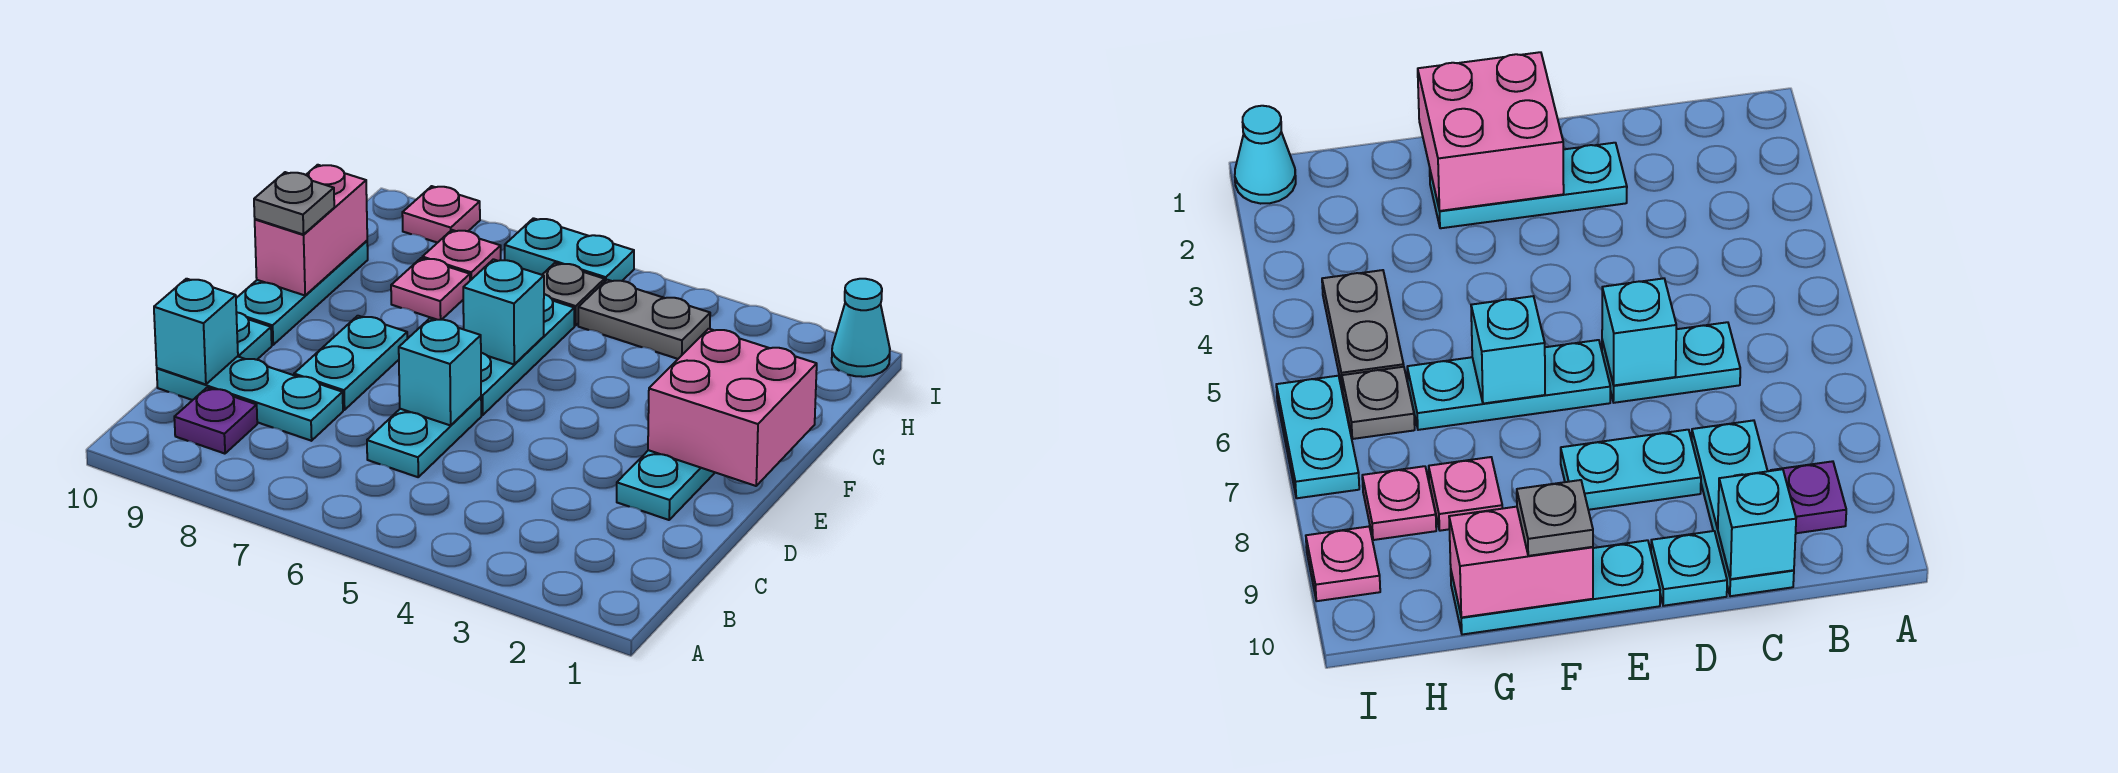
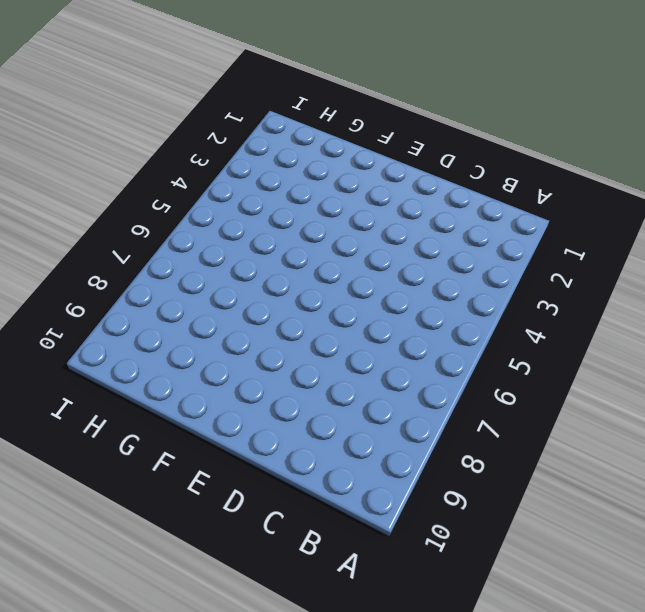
none -> purple plate B9 level 1
none -> cyan plate C6:D6 level 1
none -> cyan plate C8:C10 level 1

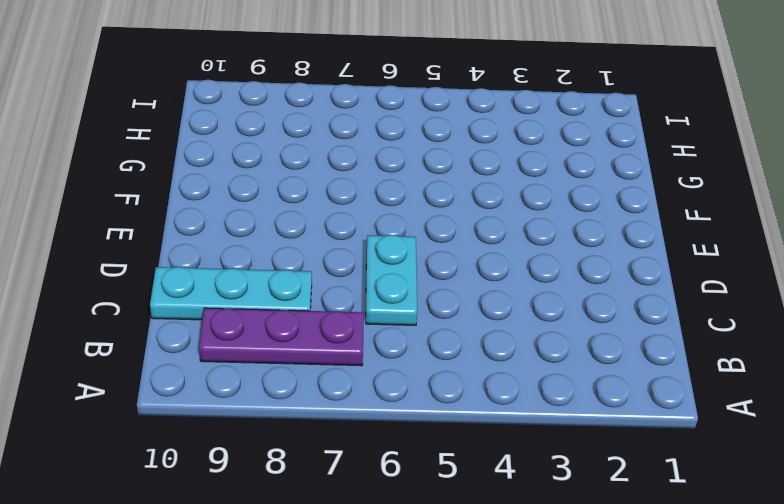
purple plate B7:B9 level 1 -> purple plate B9 level 1
none -> cyan plate D2:F2 level 1
none -> cyan plate D8:E8 level 1
none -> cyan plate D10 level 1

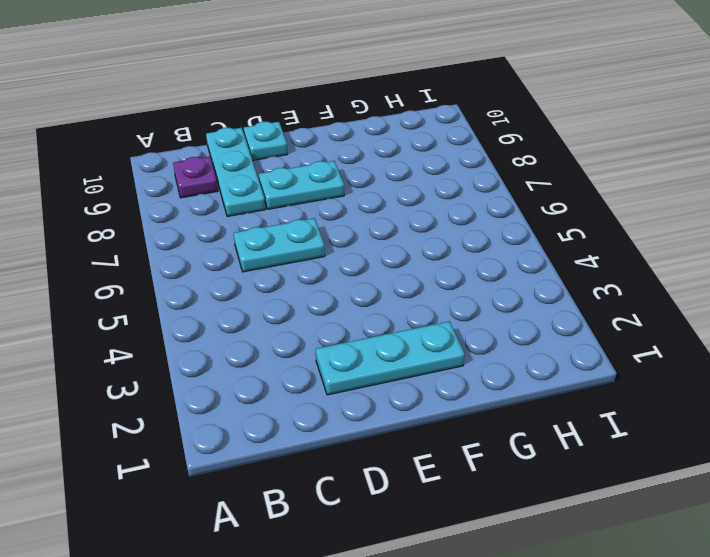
none -> cyan plate E6:G6 level 1
none -> cyan plate E10:G10 level 1
none -> pink plate G8 level 1

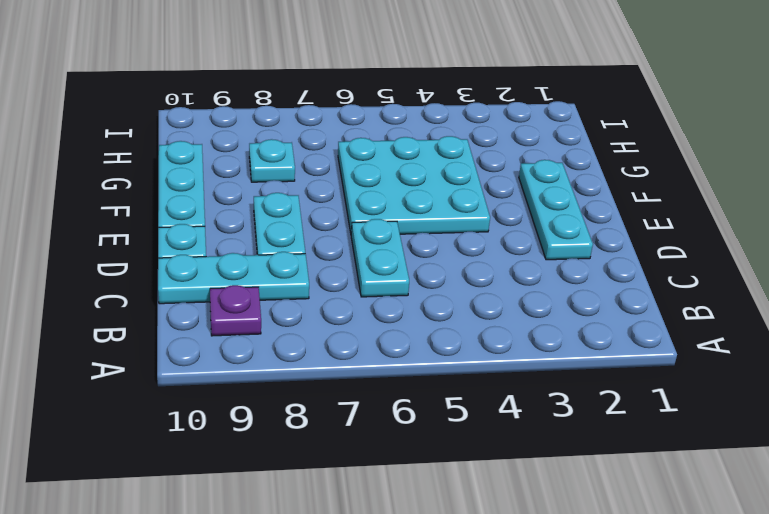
cyan plate E4:G6 level 1 -> cyan plate E6:G6 level 1
cyan plate G8 level 1 -> pink plate G8 level 1
none -> grey plate H4:H5 level 1
none -> grey plate H6 level 1
none -> pink plate H8 level 1

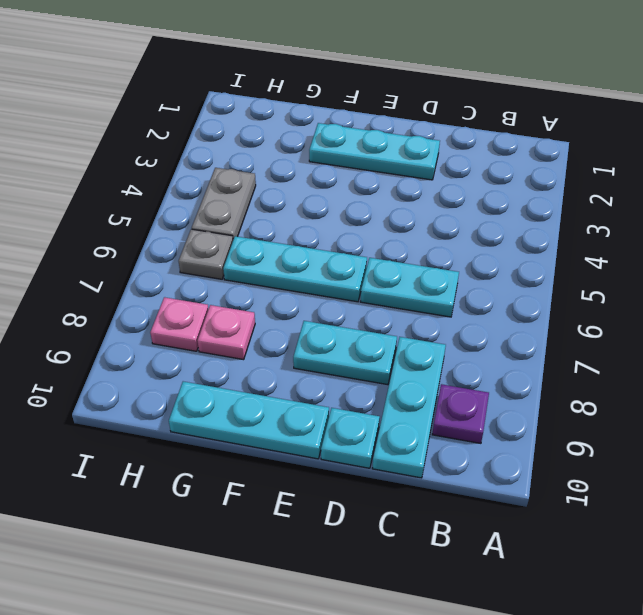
none -> cyan cone I1 level 1
none -> cyan plate I6:I7 level 1
none -> pink plate I9 level 1

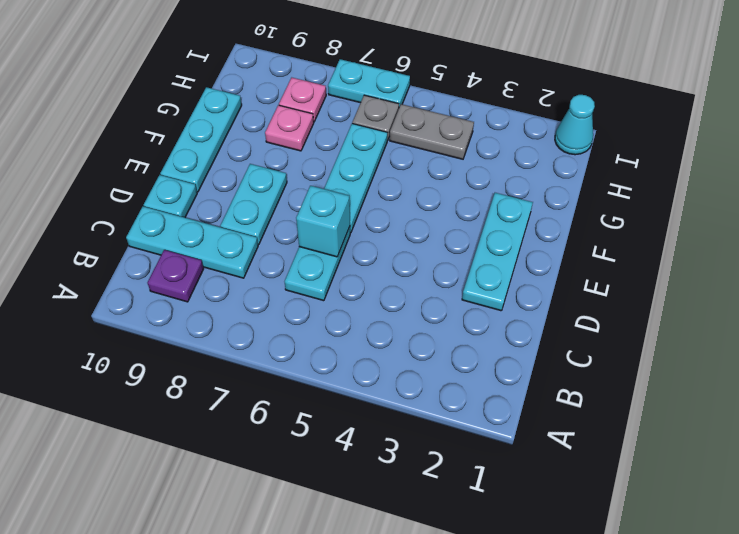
none -> pink plate I9 level 1
none -> cyan brick C10 level 2
none -> pink brick E1:F2 level 2

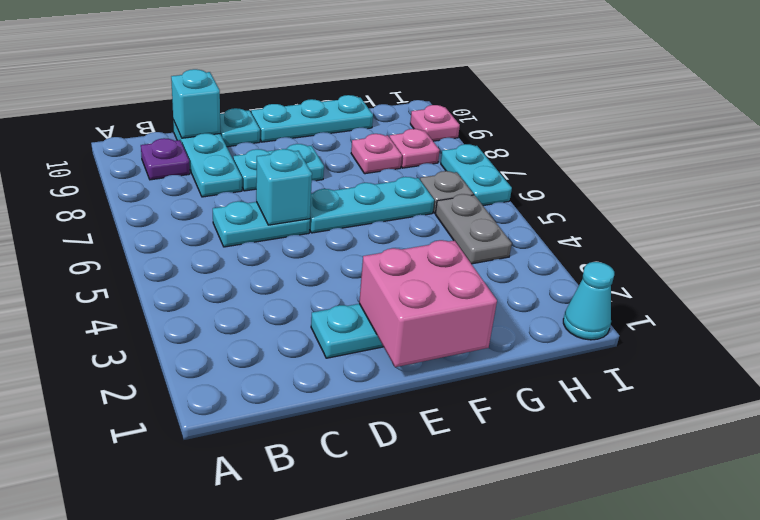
none -> cyan brick F6 level 2
none -> pink brick F10:G10 level 2
none -> grey plate F10 level 3

